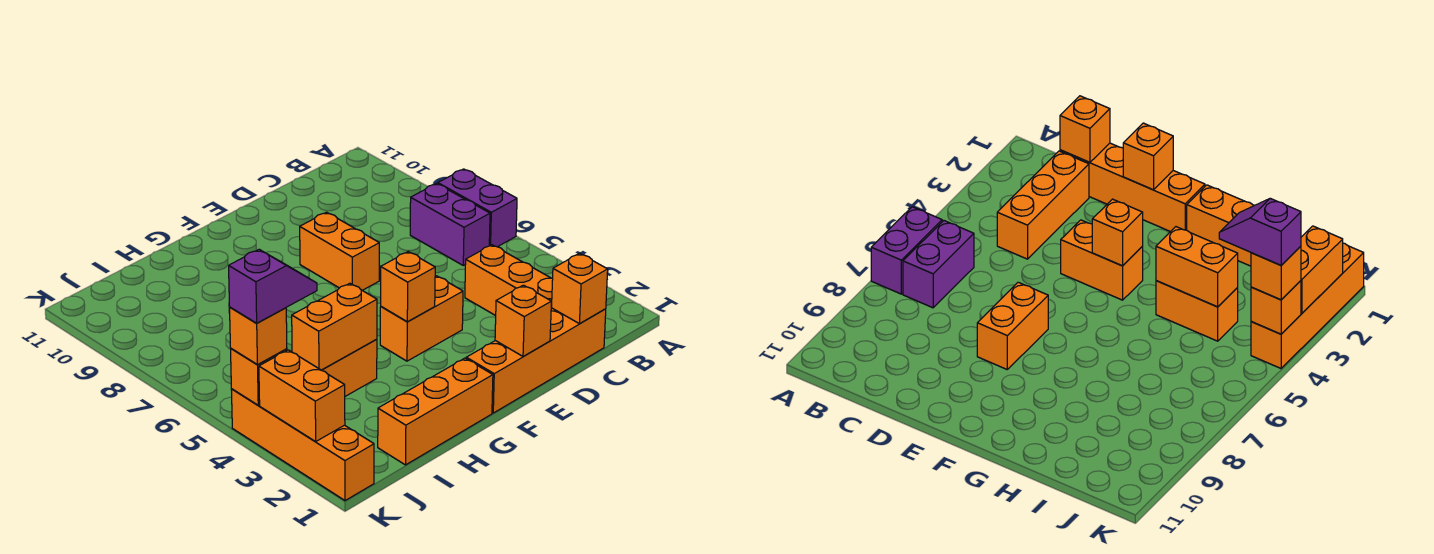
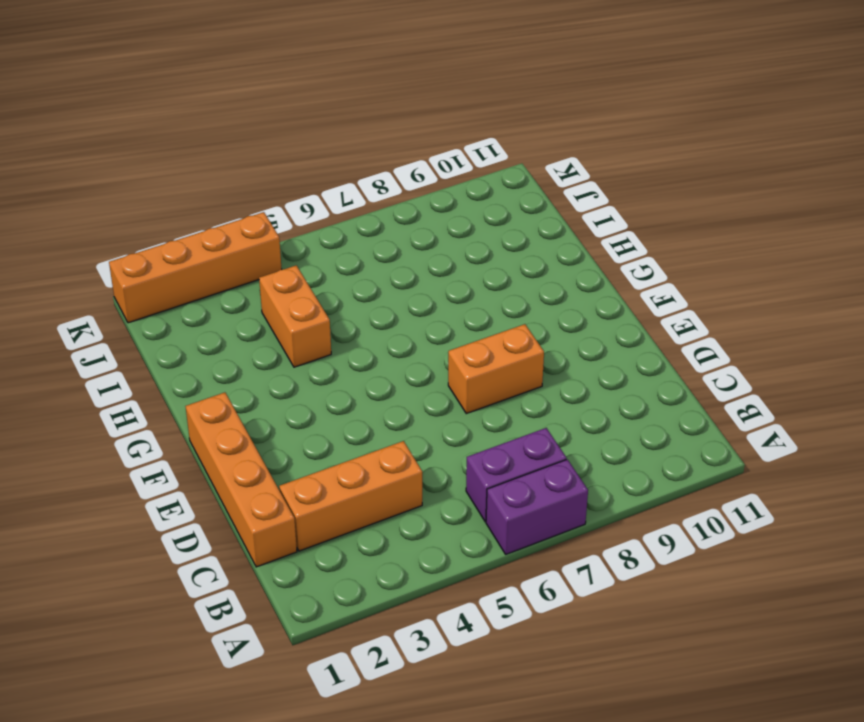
none -> orange brick E4:F4 level 1
none -> orange brick G1:I1 level 1
none -> orange brick C1 level 2

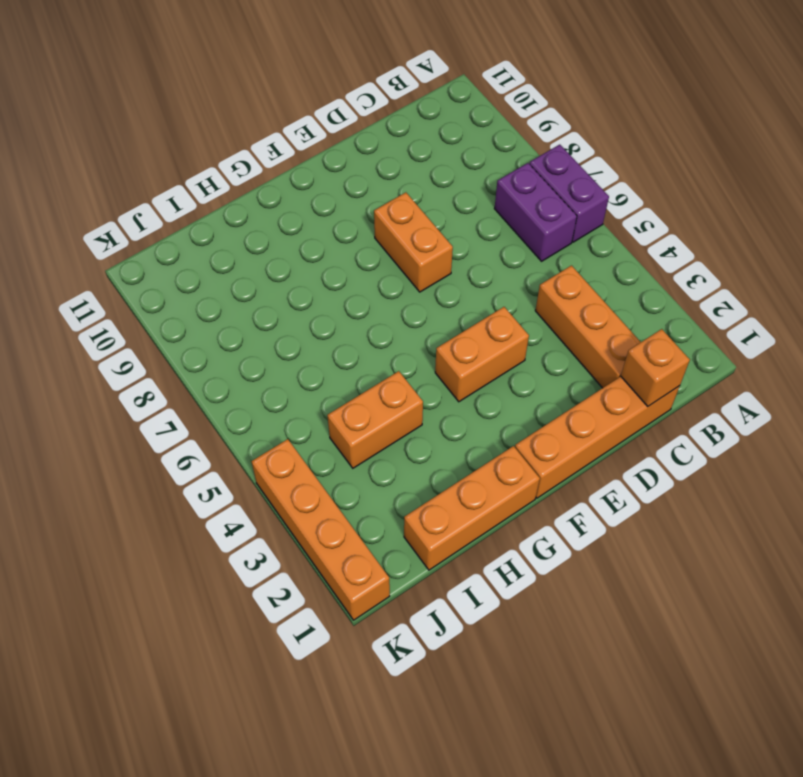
none -> orange brick E1 level 2
none -> orange brick F4 level 2
none -> orange brick H4:I4 level 2

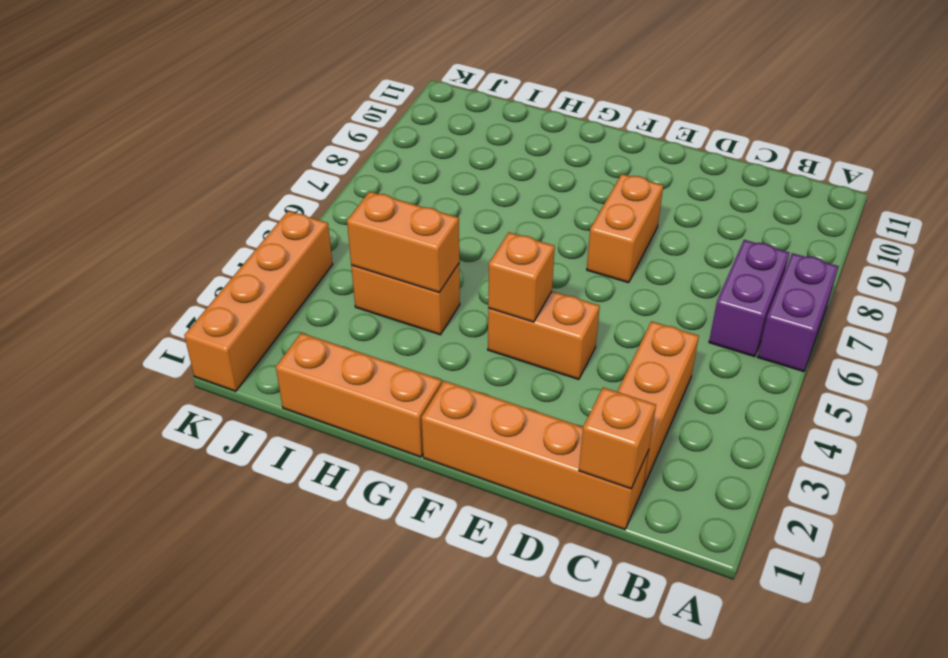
none -> orange brick E1 level 2
none -> orange brick K2:K3 level 2
none -> orange brick K4 level 2

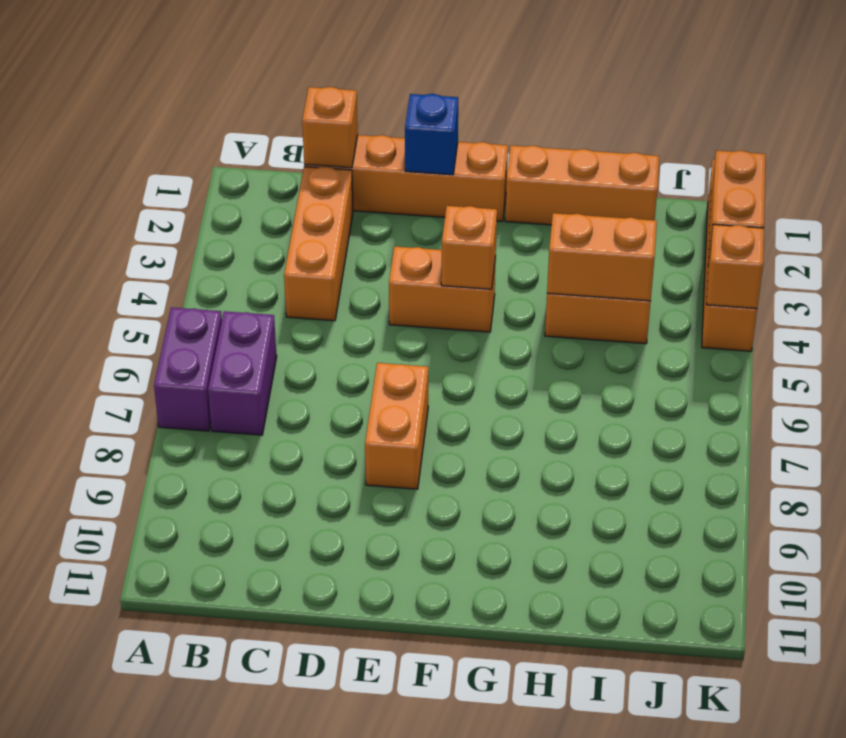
blue brick E1 level 2 -> orange brick E1 level 2
none -> orange brick K4 level 3
none -> purple slope J4:K4 level 4 top K

